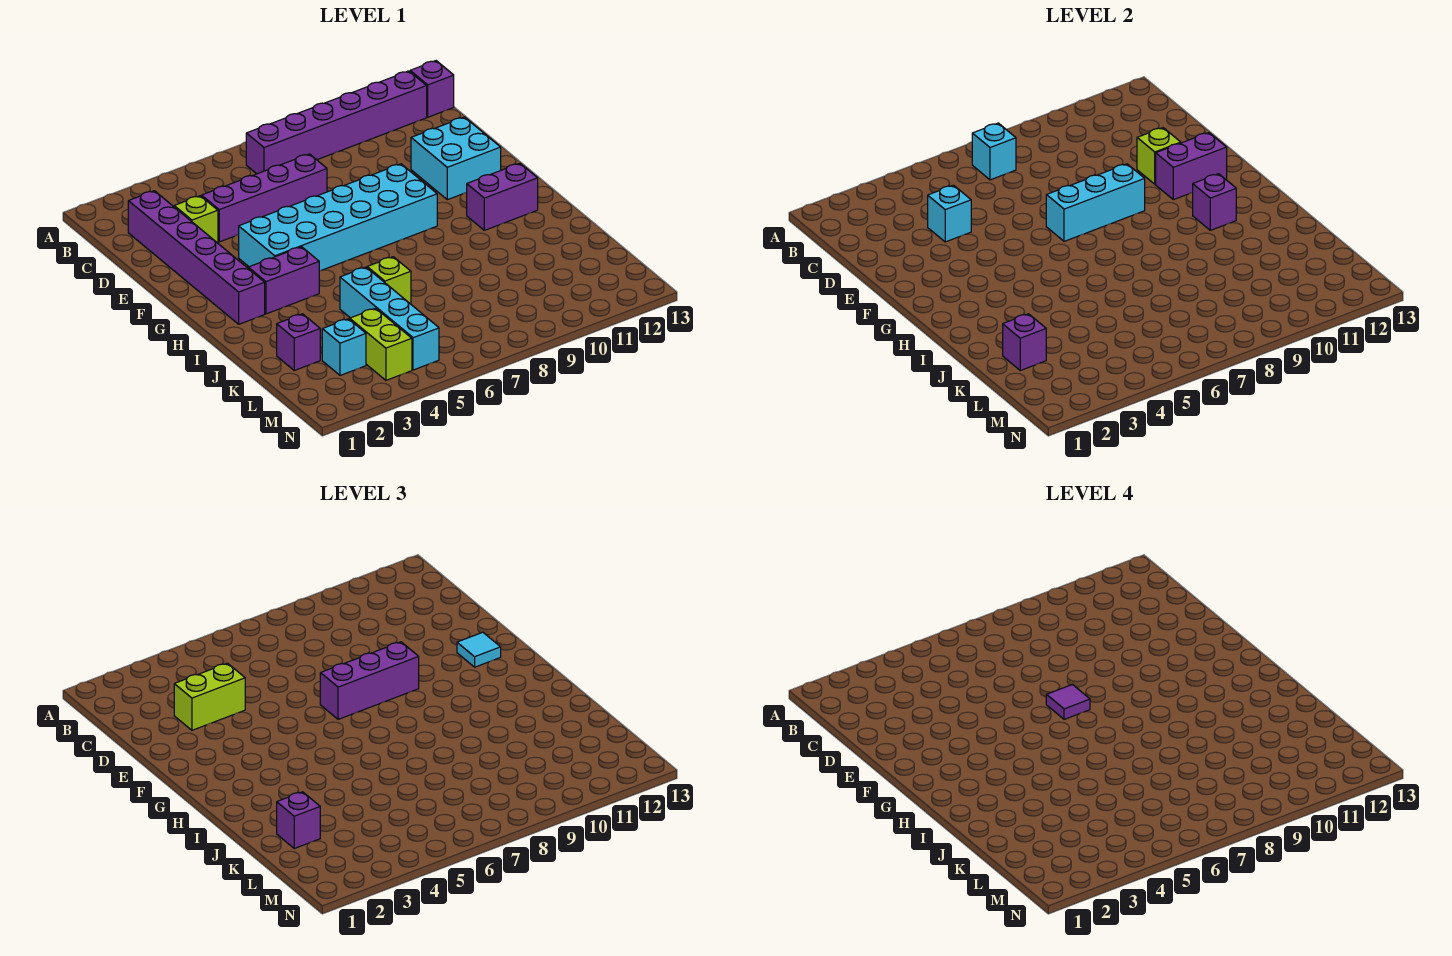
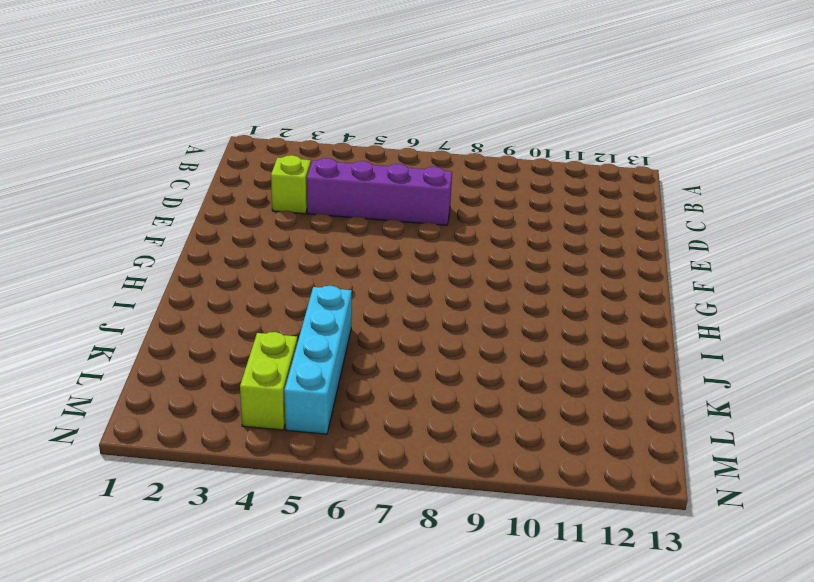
none -> purple brick B7:B12 level 1
none -> purple brick B13 level 1
none -> purple brick C2:H2 level 1

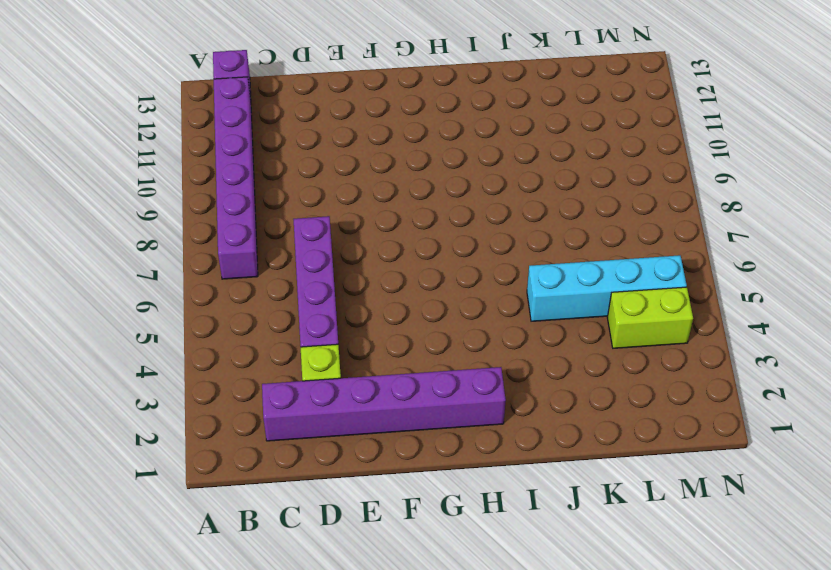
none -> cyan brick E11:F12 level 1
none -> cyan brick F4:G9 level 1
none -> purple brick H3:H4 level 1

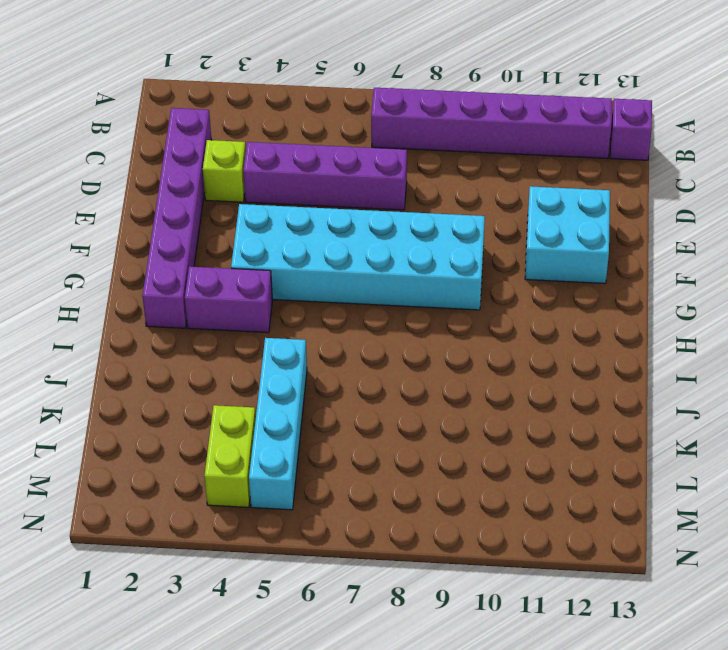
none -> purple brick H11:H12 level 1
none -> lime brick J6 level 1
none -> purple brick K2 level 1

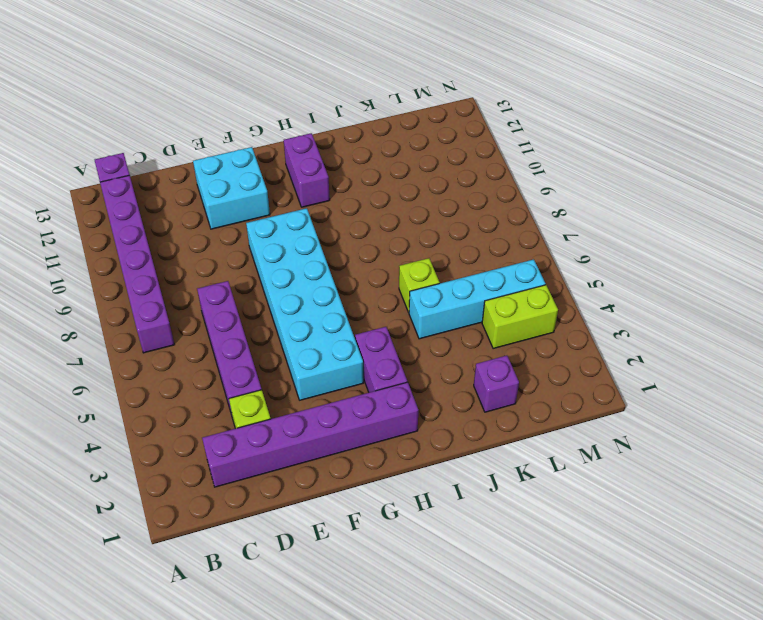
none -> cyan brick L3 level 1
none -> cyan brick B7 level 2
none -> cyan brick D4 level 2

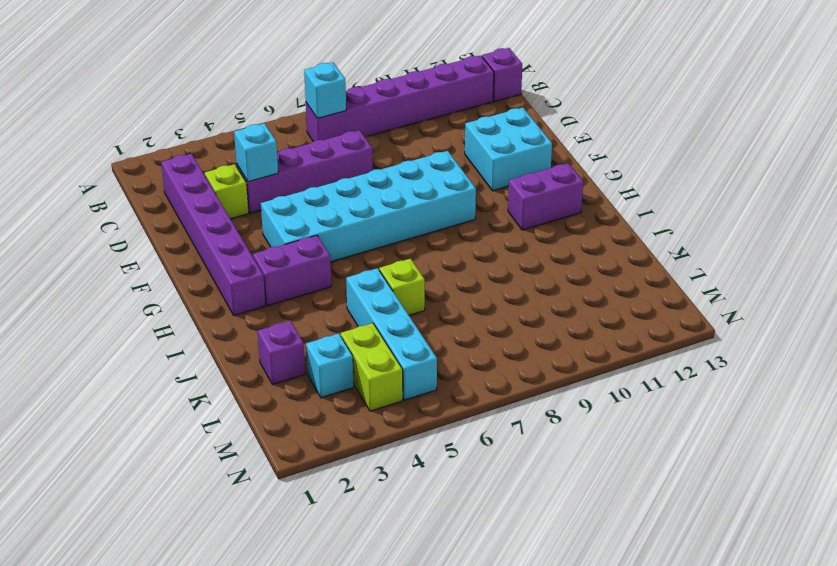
none -> lime brick E11 level 2
none -> cyan brick F7:F9 level 2
none -> purple brick F11:F12 level 2

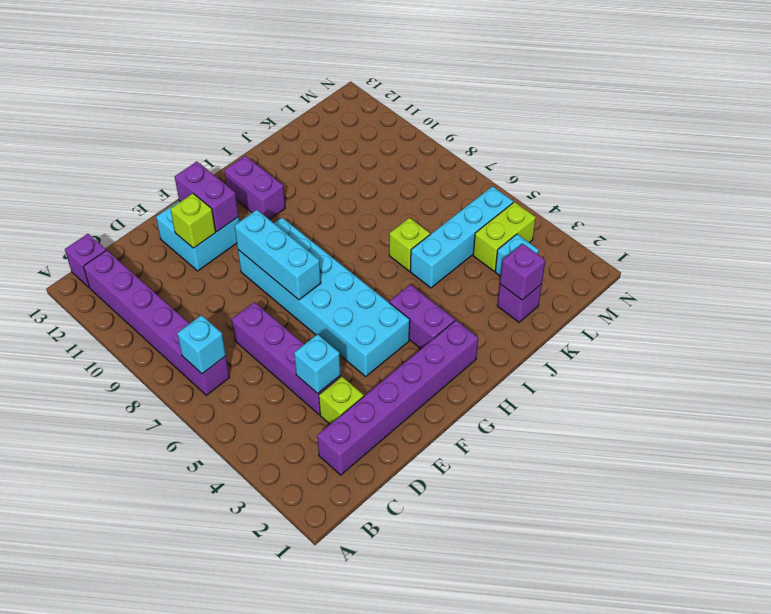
none -> purple brick H11 level 2
none -> lime brick D3:D4 level 3
none -> purple brick F7:F9 level 3

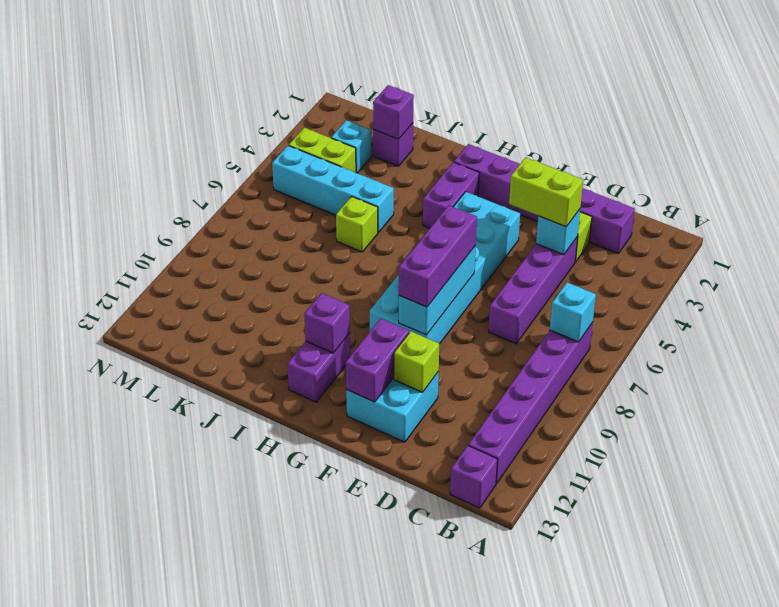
lime brick D4:E4 level 3 -> lime brick D3:D4 level 3
none -> cyan tile F12 level 3
none -> purple brick K2 level 3
none -> purple tile F7 level 4

